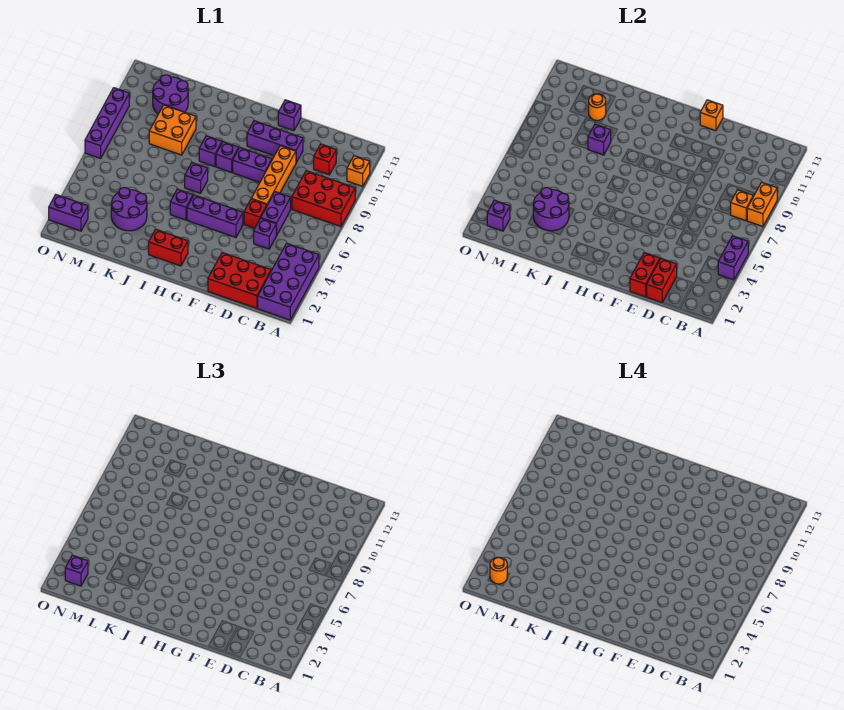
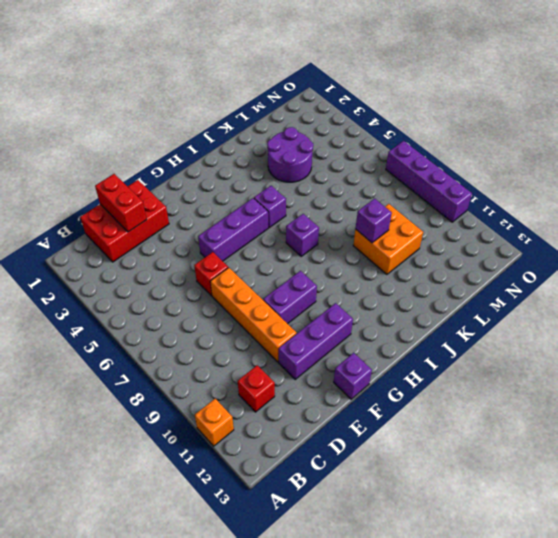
none -> purple brick A1:B4 level 1
none -> red brick A8:C9 level 1
none -> purple brick D5 level 1
none -> purple brick D6:D7 level 1

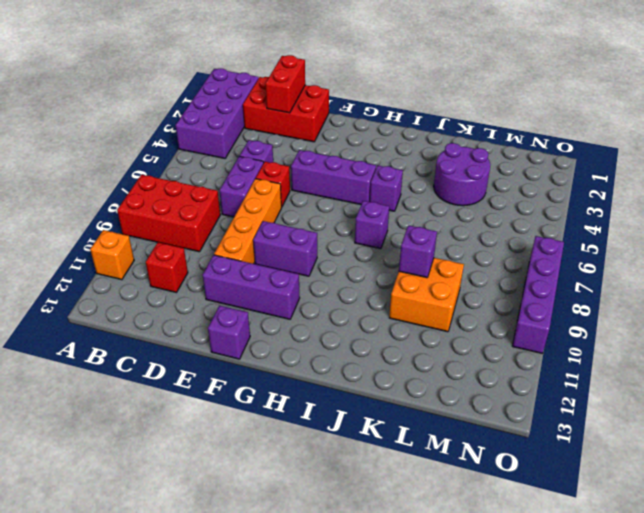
none -> red brick H2:I2 level 1
none -> purple brick H9 level 1
none -> purple brick I9 level 1
none -> purple round brick L11:M12 level 1

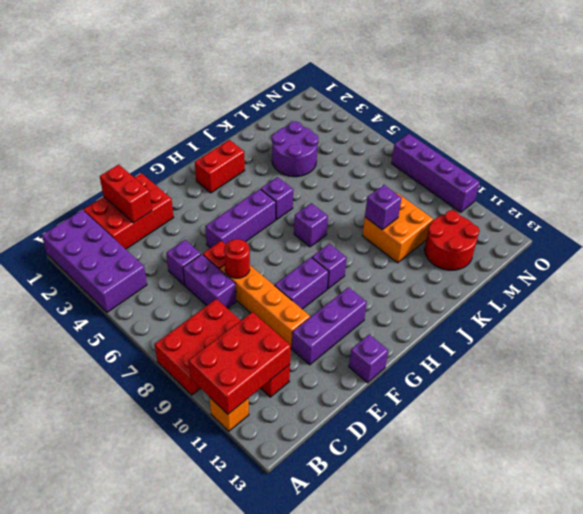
red brick A10:C11 level 2 -> none
red round brick E7 level 2 -> none
red round brick L11:M12 level 1 -> purple round brick L11:M12 level 1
none -> purple brick I9 level 1
none -> purple brick N2:O2 level 1
none -> purple brick A4:A5 level 2
none -> orange brick A8:A9 level 2

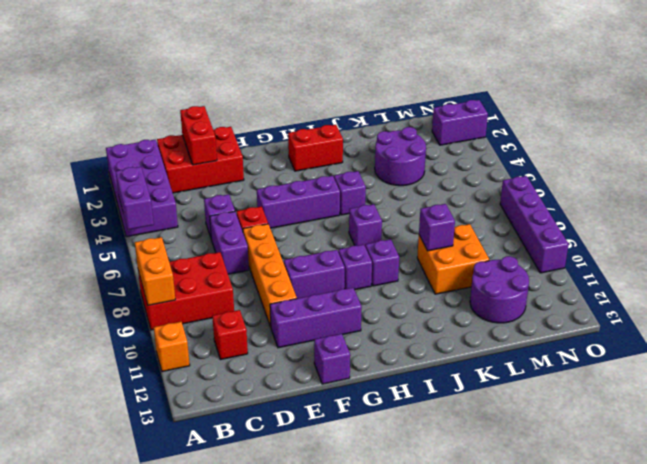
none -> orange brick B8 level 2
none -> red brick E1:E2 level 2
none -> orange brick F13 level 2
none -> purple round brick K3:L4 level 2

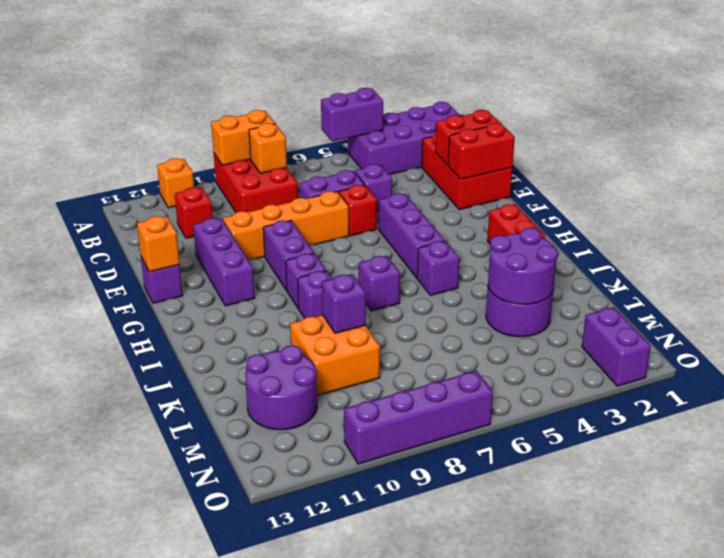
none -> orange round brick L11 level 2
none -> purple brick N2 level 2
none -> purple brick N2 level 3
none -> orange round brick N2 level 4

